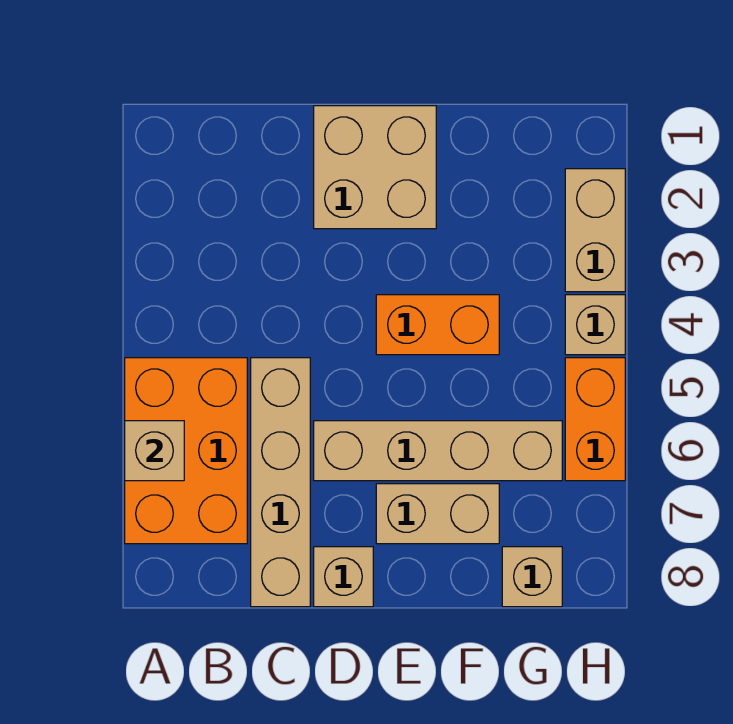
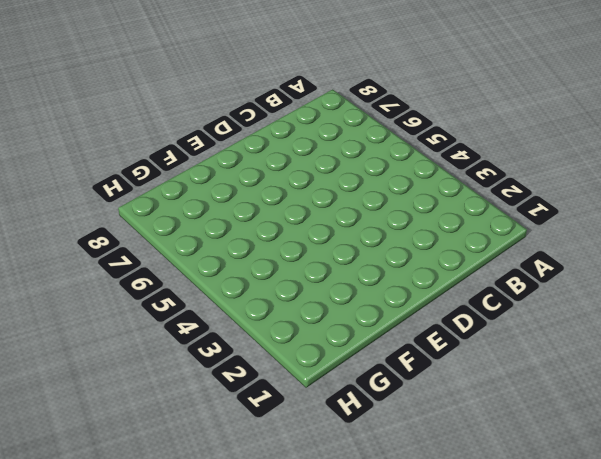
none -> orange brick A5:B7 level 1
none -> tan brick C5:C8 level 1
none -> tan brick D1:E2 level 1

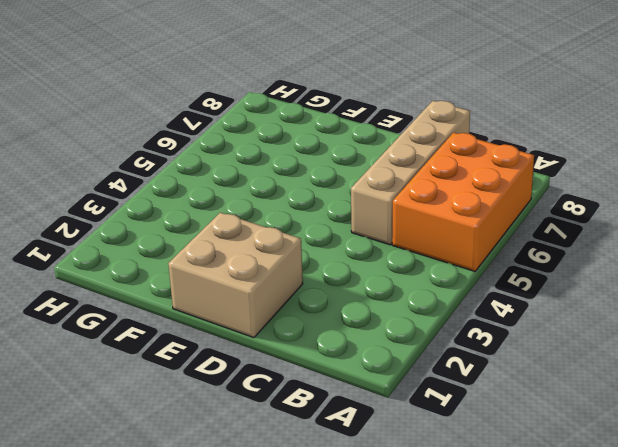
none -> tan brick D6:G6 level 1
none -> tan brick D8 level 1
none -> orange brick E4:F4 level 1

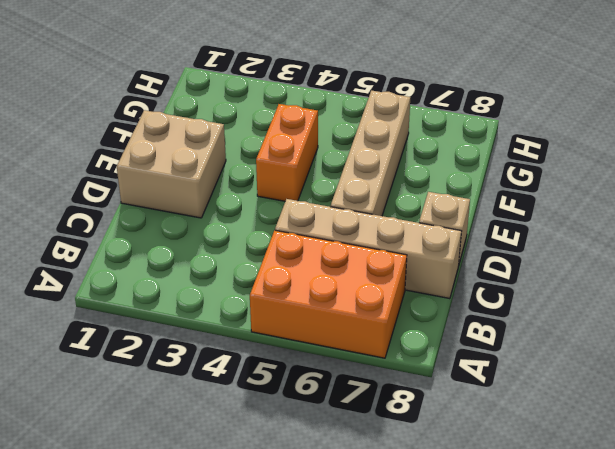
none -> tan brick E7:F7 level 1
none -> tan brick G8 level 1
none -> tan brick H2:H3 level 1

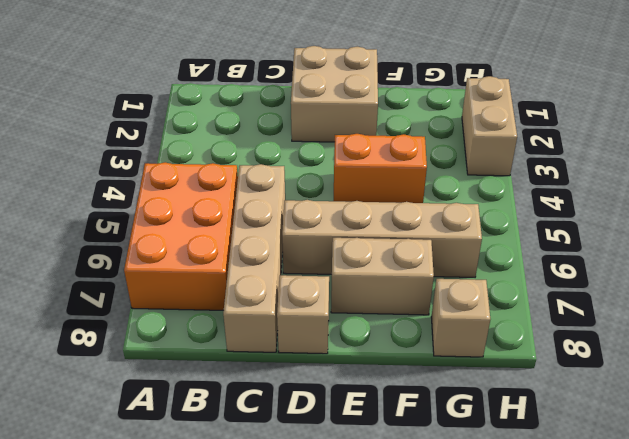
none -> tan brick H4 level 1
none -> orange brick H5:H6 level 1
none -> tan brick A6 level 2

